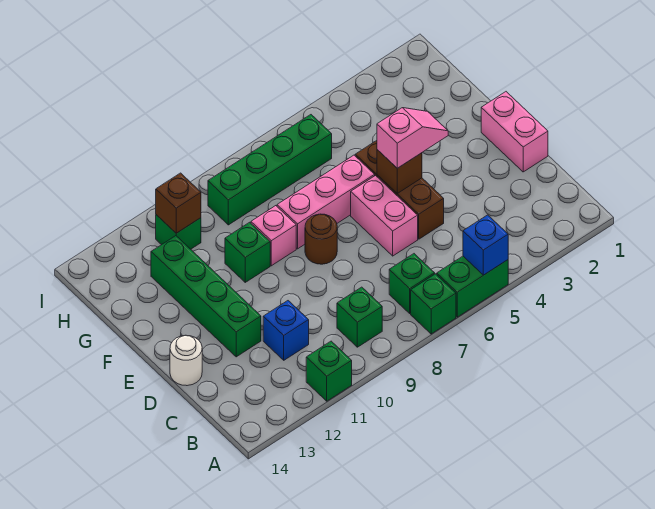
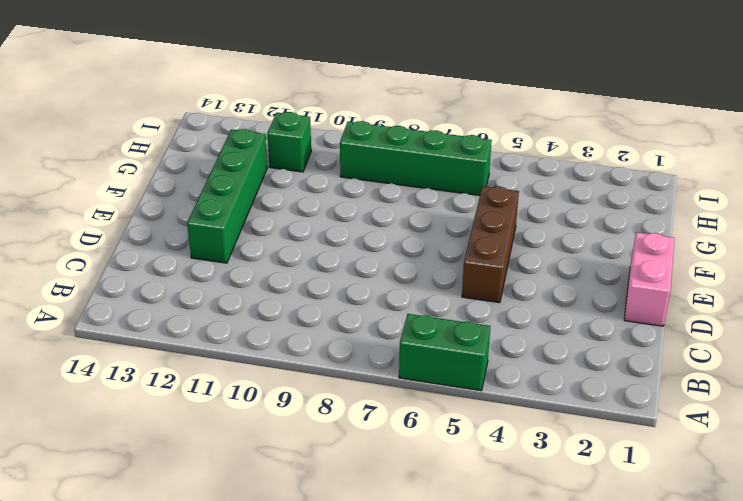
none -> green brick A7 level 1
none -> green brick A11 level 1
none -> green brick B7 level 1

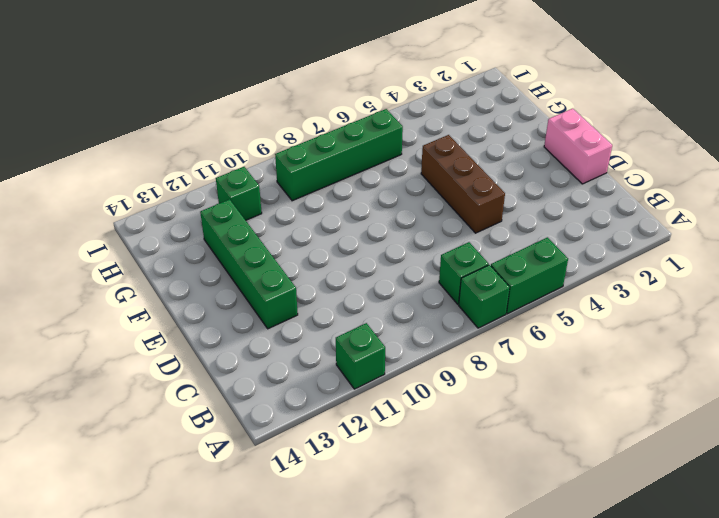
none -> green brick B9 level 1
none -> blue brick C11 level 1
none -> pink brick D6:E6 level 1

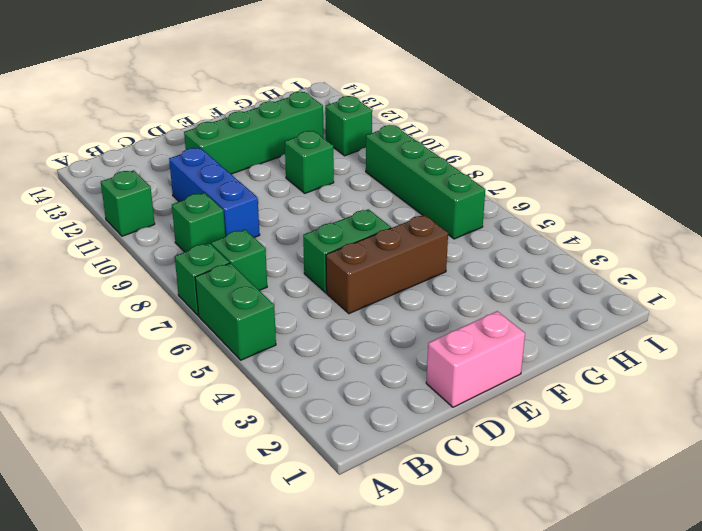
blue brick C9:C11 level 1 -> blue brick C11 level 1
green brick D6:E6 level 1 -> pink brick D6:E6 level 1
none -> white round brick D14 level 1
none -> brown round brick E8 level 1
none -> pink brick F6:F8 level 1

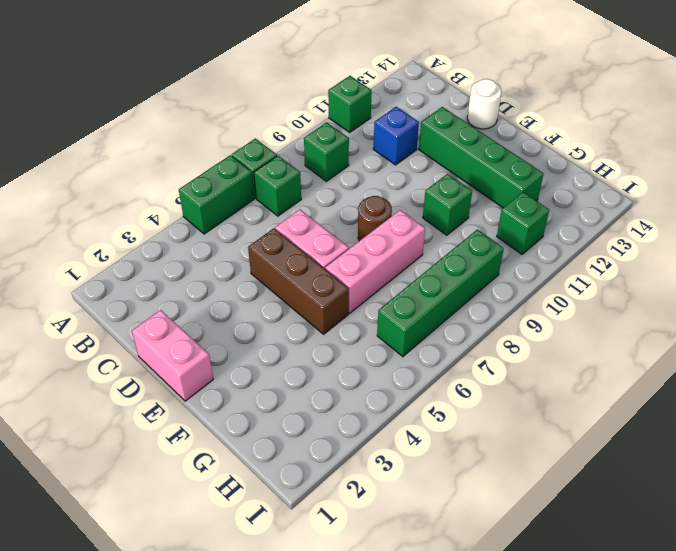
none -> pink brick F9 level 1
none -> blue brick A5 level 2
none -> brown brick E5 level 2

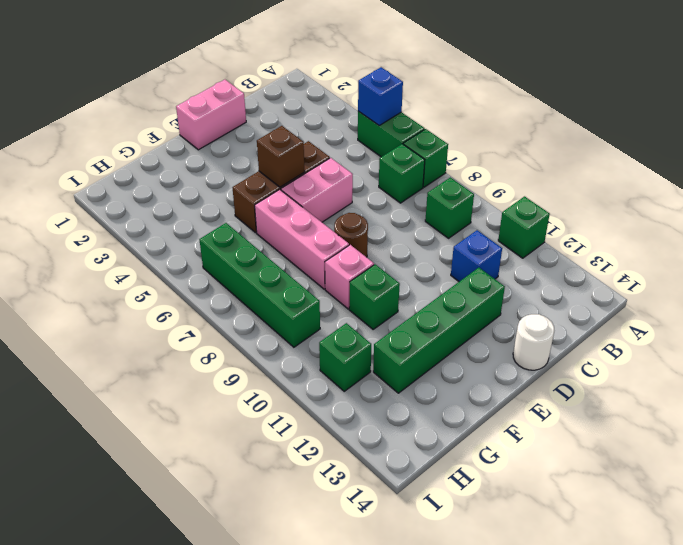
none -> brown brick H11 level 2
none -> pink slope E4:E5 level 3 top 5

